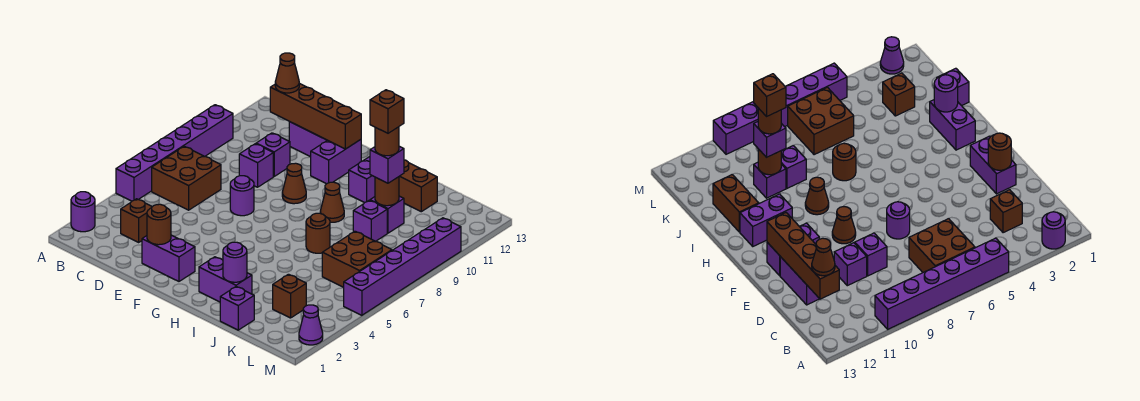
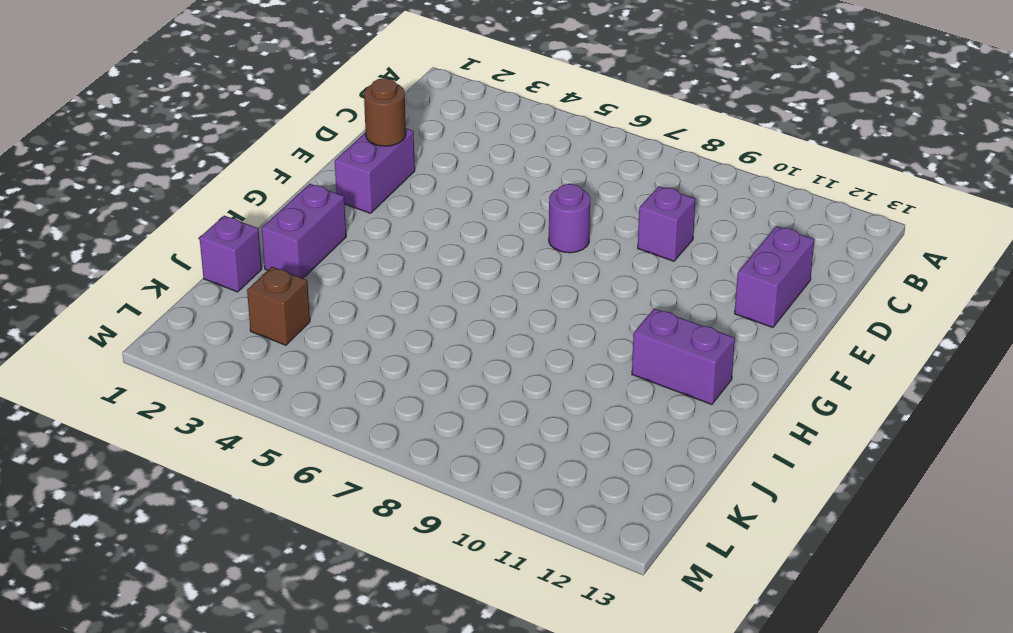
none -> purple round brick A2 level 1
none -> purple brick A5:A10 level 1
none -> brown brick B6:C7 level 1
none -> brown brick C3 level 1

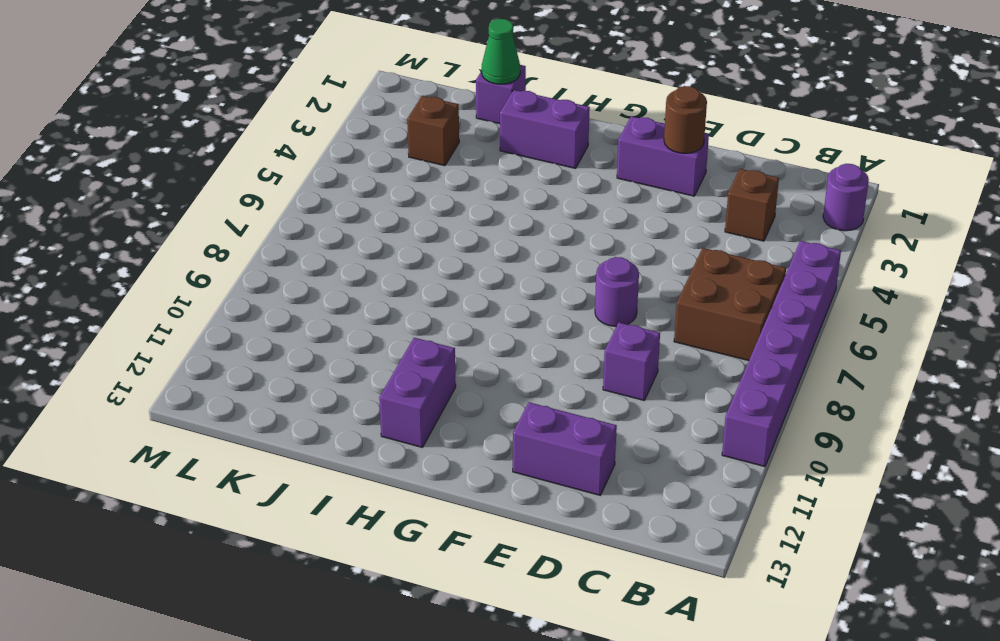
green cone J1 level 2 -> none
none -> purple brick D10 level 1
none -> brown cone F9 level 1
none -> purple brick F11:F12 level 1
none -> brown cone H9 level 1

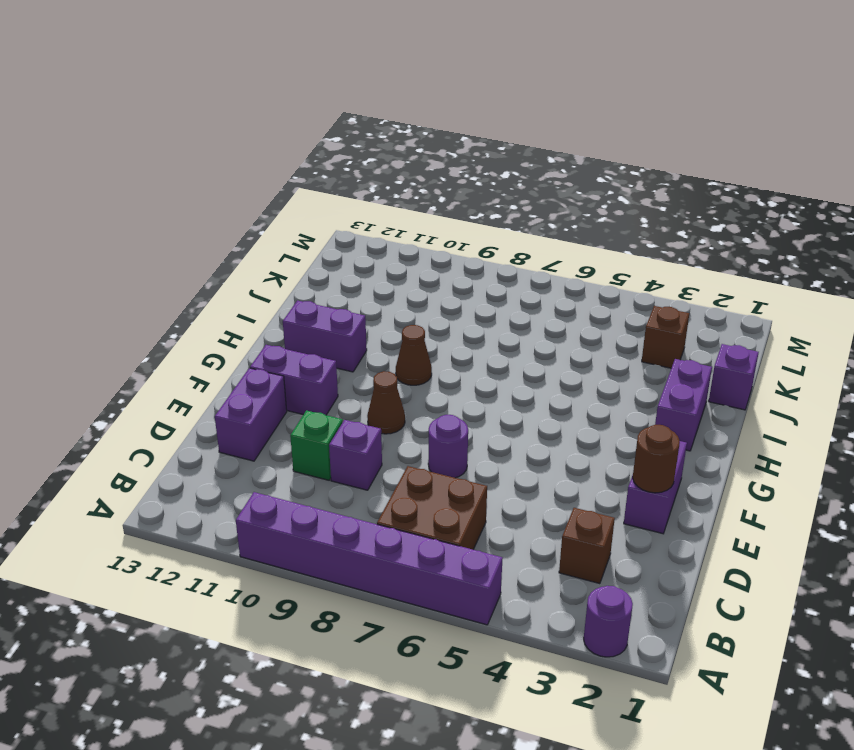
green brick D10 level 1 -> purple brick D10 level 1
none -> brown round brick I7 level 1
none -> brown brick I12:J12 level 1
none -> purple brick J9 level 1
none -> purple brick J10 level 1

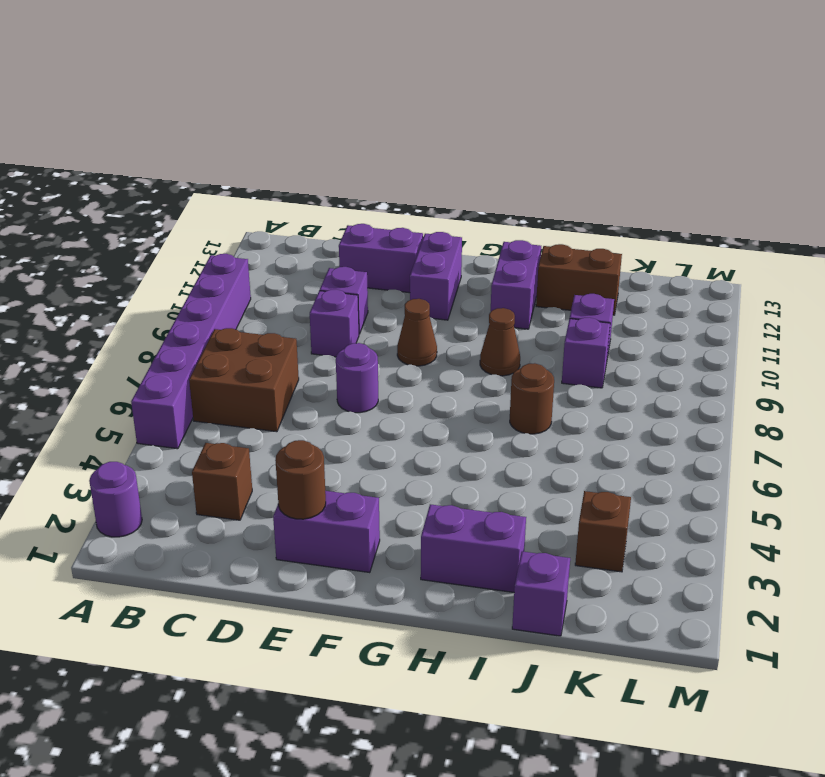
none -> brown brick K6:L7 level 1
none -> purple cone M2 level 1
none -> purple brick M5:M10 level 1
none -> brown brick C12:F12 level 2

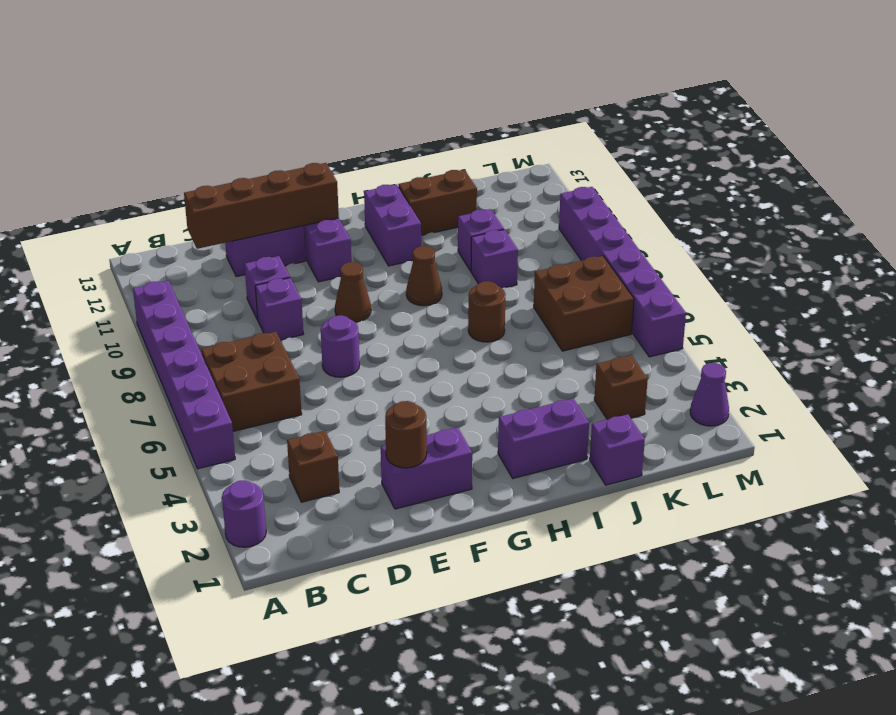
none -> purple round brick I2 level 2
none -> brown round brick J10 level 2
none -> brown cone C12 level 3
none -> purple brick J10 level 3

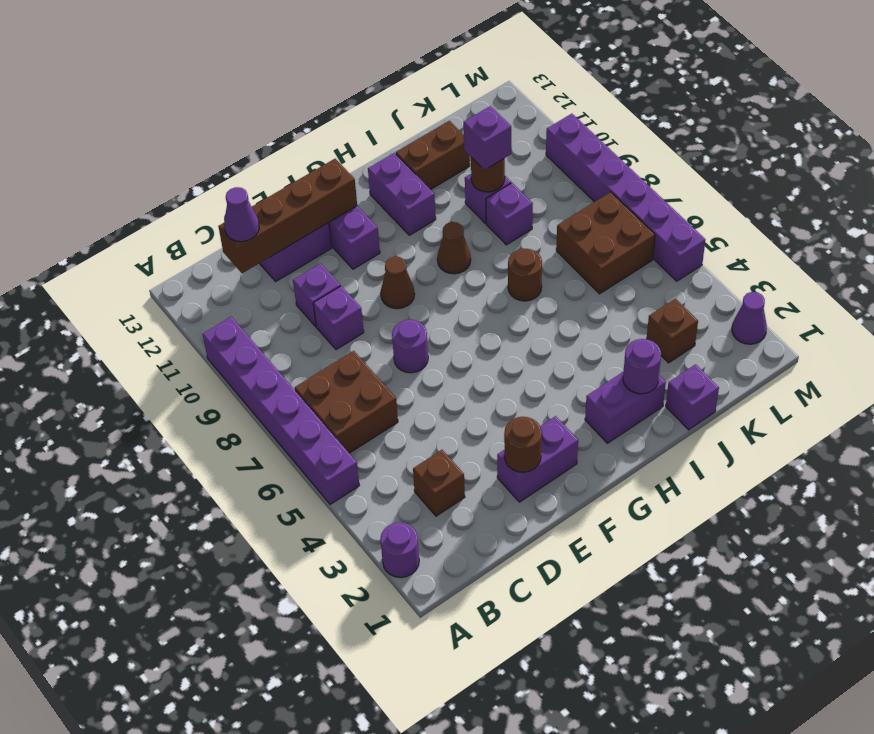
purple cone C12 level 3 -> brown cone C12 level 3
none -> brown round brick J10 level 4
none -> brown brick J10 level 5

